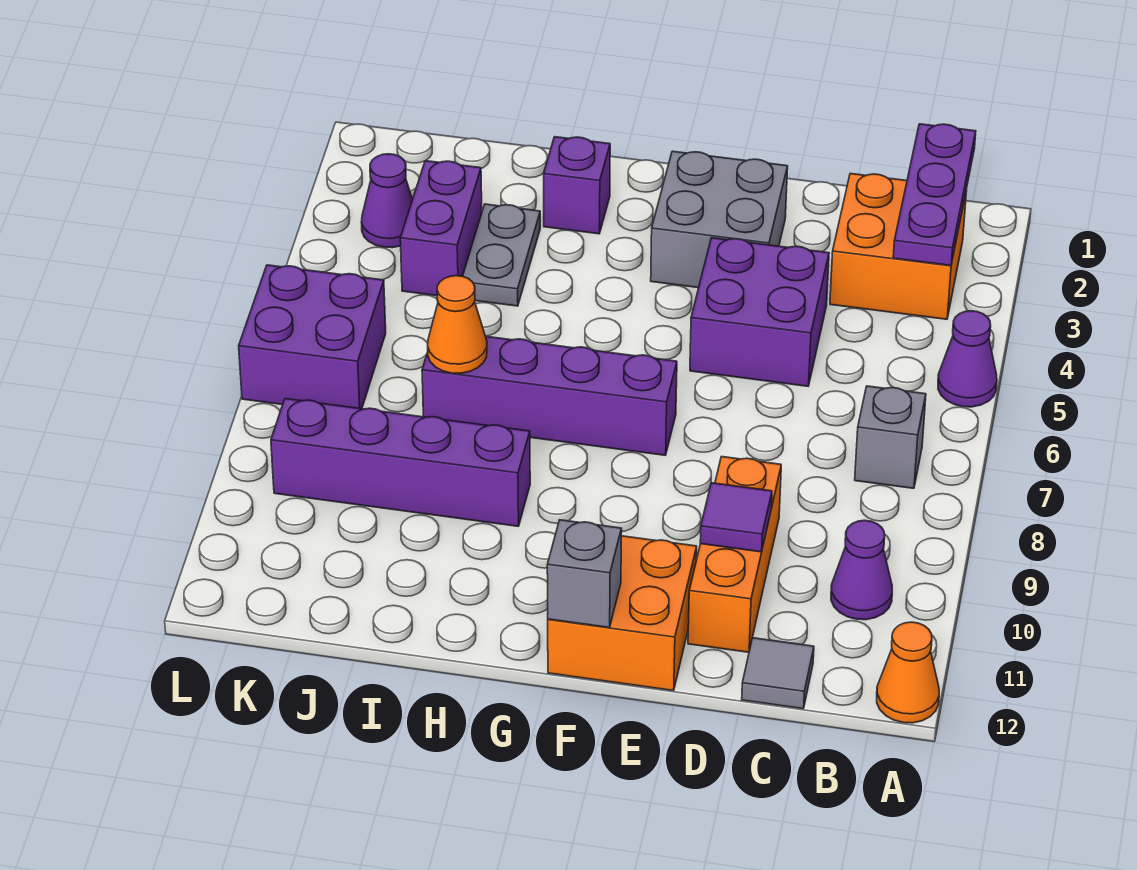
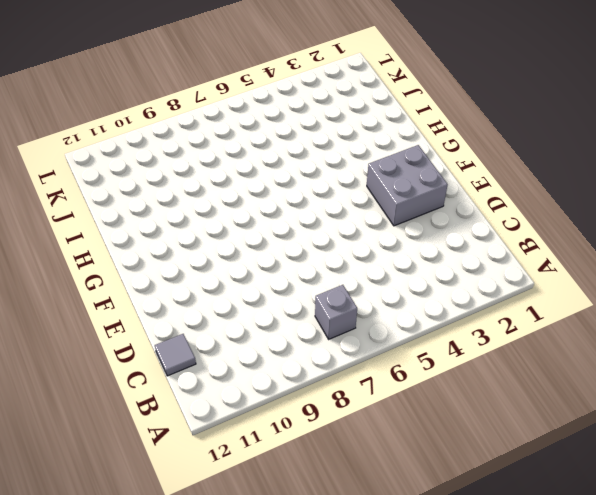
none -> purple cone A5 level 1
none -> orange cone A12 level 1
none -> orange brick B2:C3 level 1

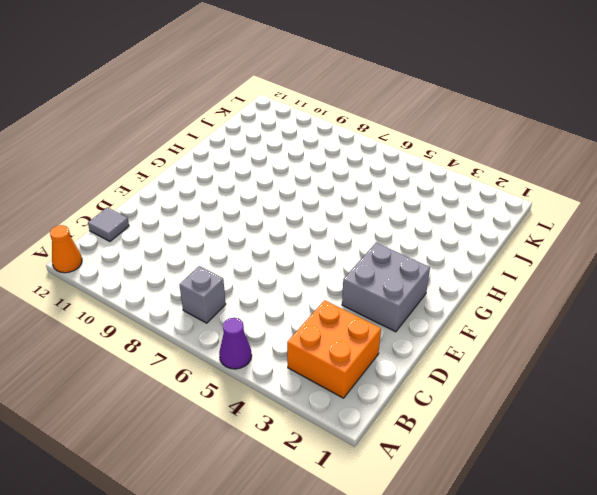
none -> purple cone B10 level 1
none -> purple brick D4:E5 level 1
none -> orange brick D9:D11 level 1

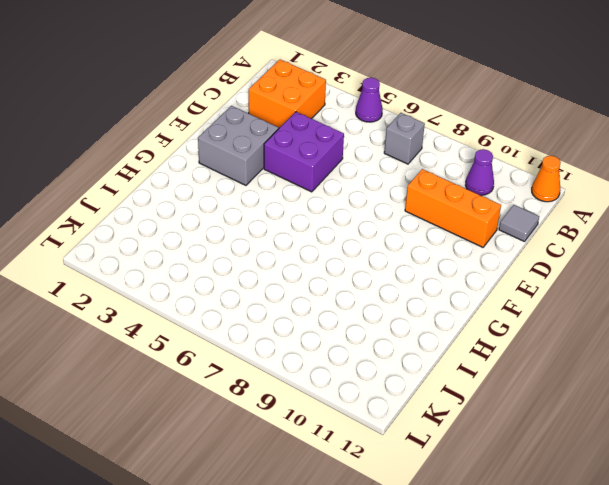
none -> orange brick E11:F12 level 1
none -> purple brick F7:I7 level 1
none -> purple brick H2 level 1

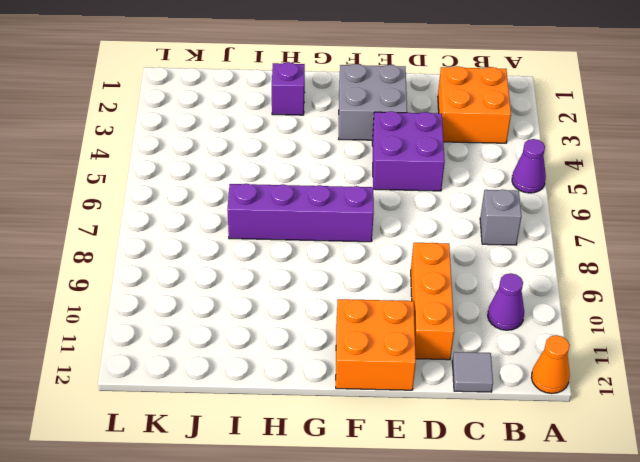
none -> purple brick H9:K9 level 1
none -> grey plate I3:I4 level 1
none -> purple brick J3:J4 level 1

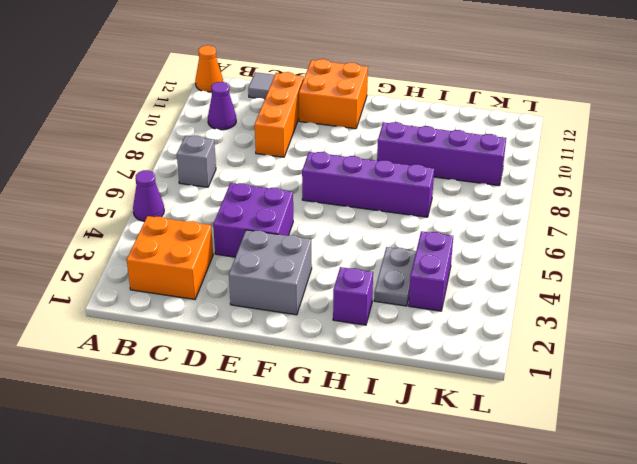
none -> purple cone K3 level 1
none -> purple brick K6:L7 level 1
none -> purple plate B1:B3 level 2

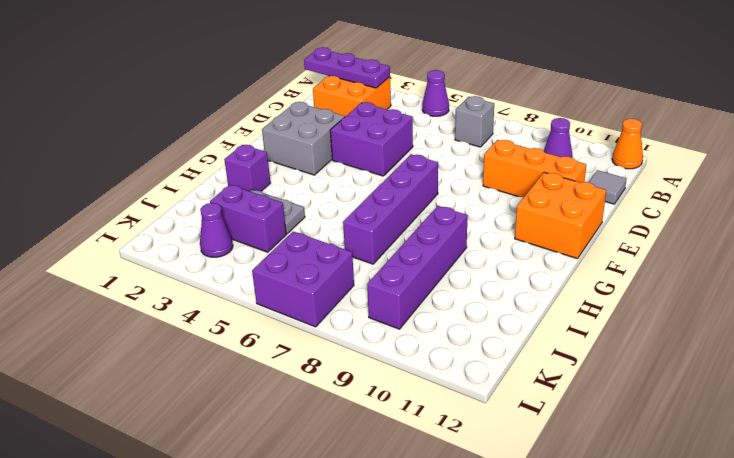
none -> purple tile D10 level 2
none -> grey brick F12 level 2
none -> orange cone I7 level 2

